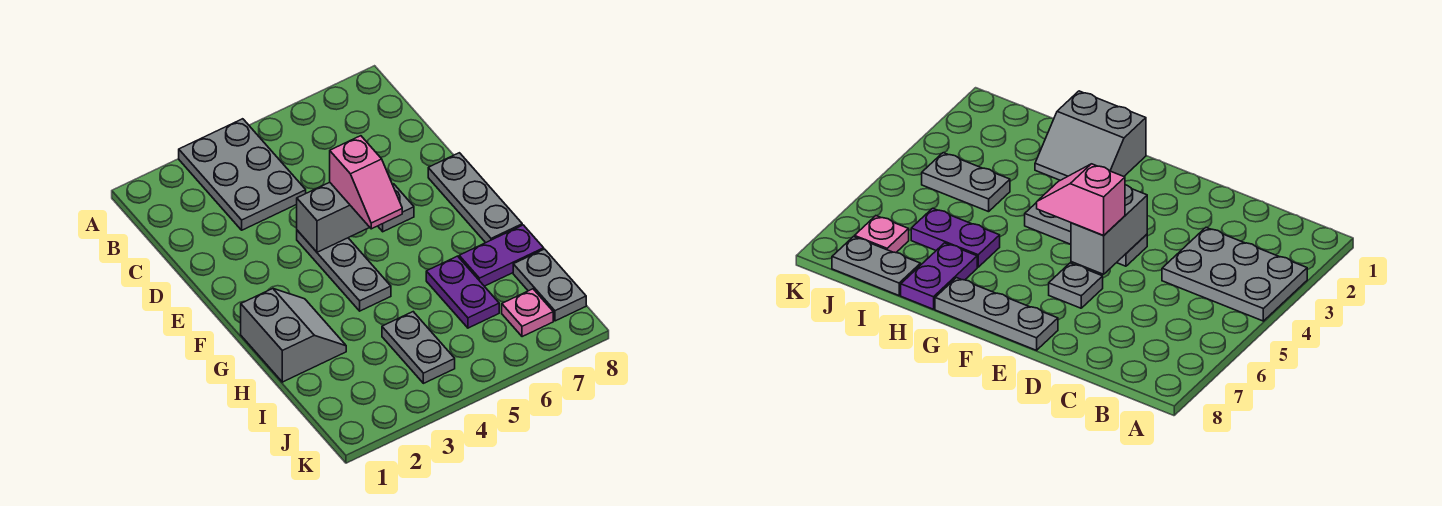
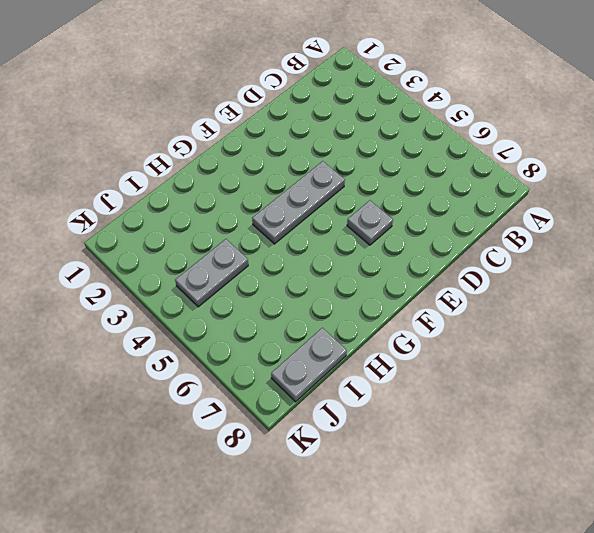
none -> grey plate A3:C4 level 1
none -> grey plate E8:G8 level 1
none -> grey slope G1:H2 level 1 top 1

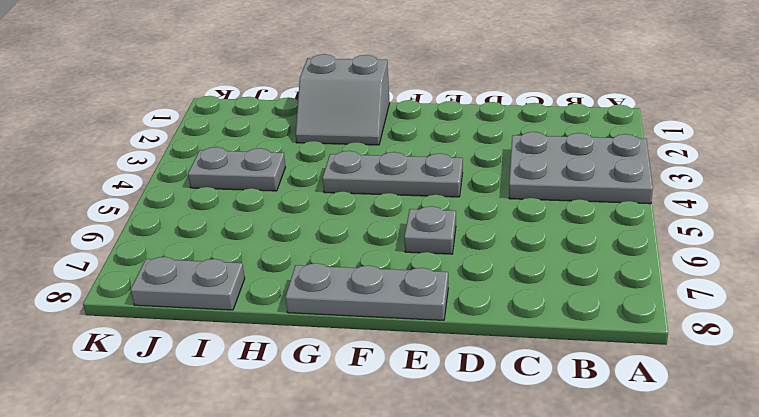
none -> purple plate H6:I6 level 1
none -> purple plate H7:H8 level 1
none -> pink plate J7 level 1

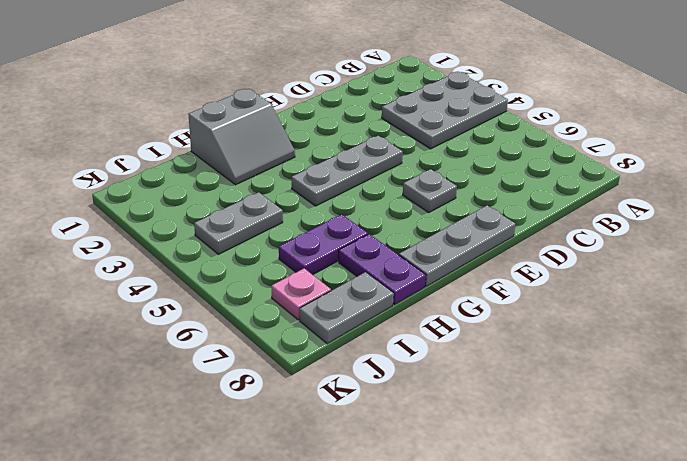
none -> grey brick E4:E5 level 2
none -> pink slope E5:F5 level 3 top E

